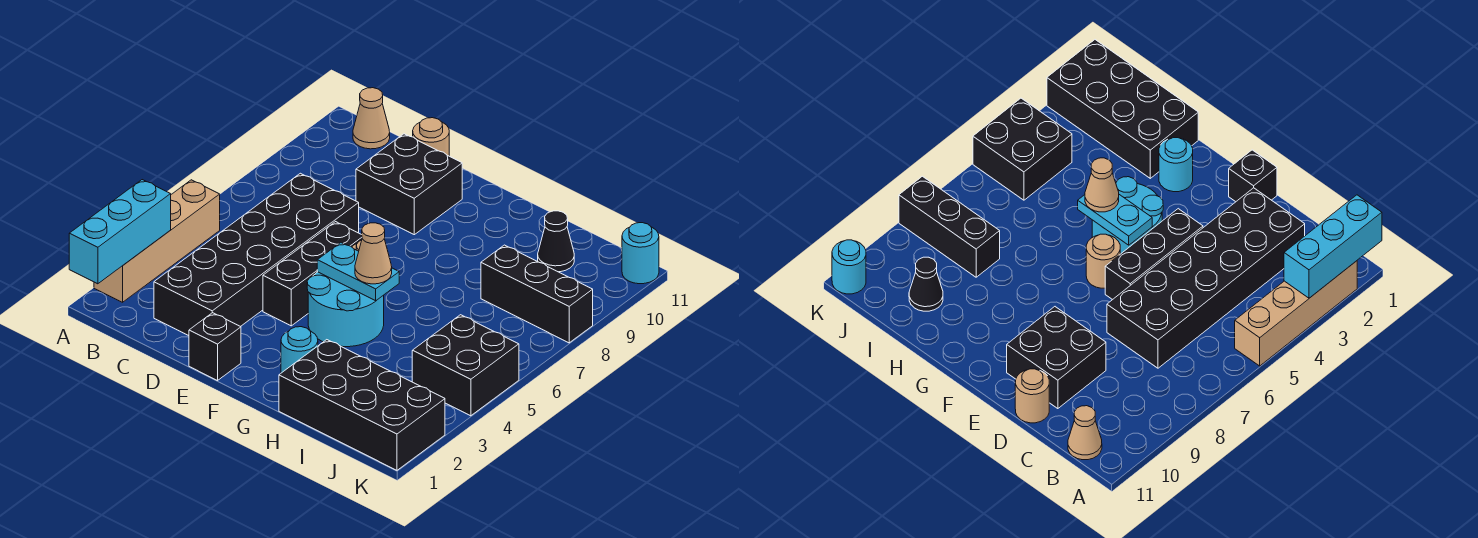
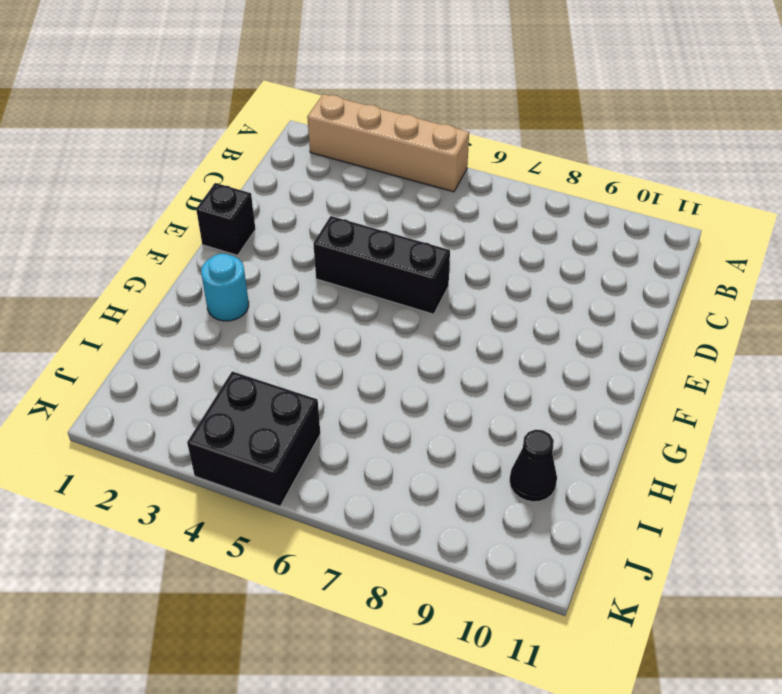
none -> tan cone B11 level 1
none -> black brick C2:D7 level 1
none -> black brick D9:E10 level 1

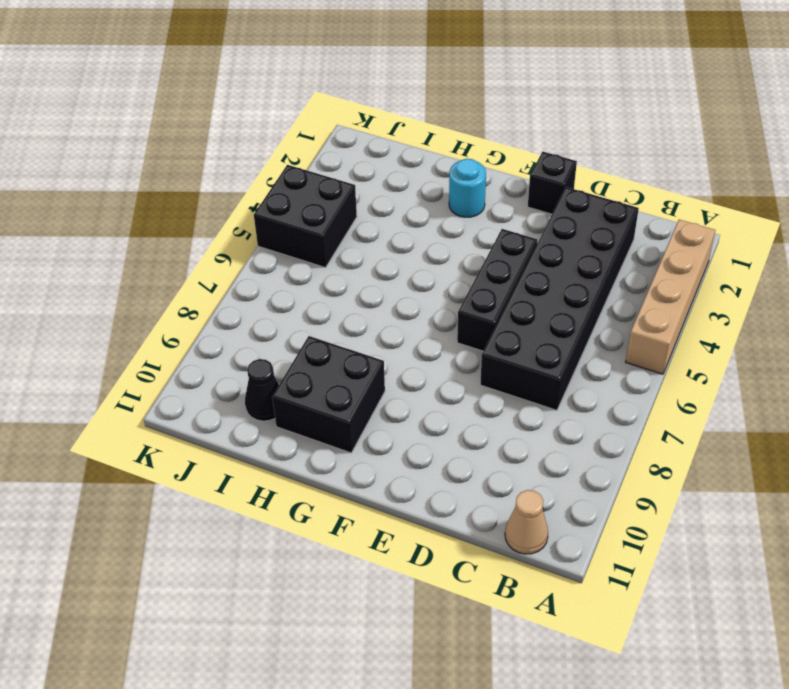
black brick G9:H10 level 1 -> black brick D9:E10 level 1
none -> tan round brick D11 level 1
none -> cyan round brick F4:G5 level 1
none -> tan round brick F6 level 1

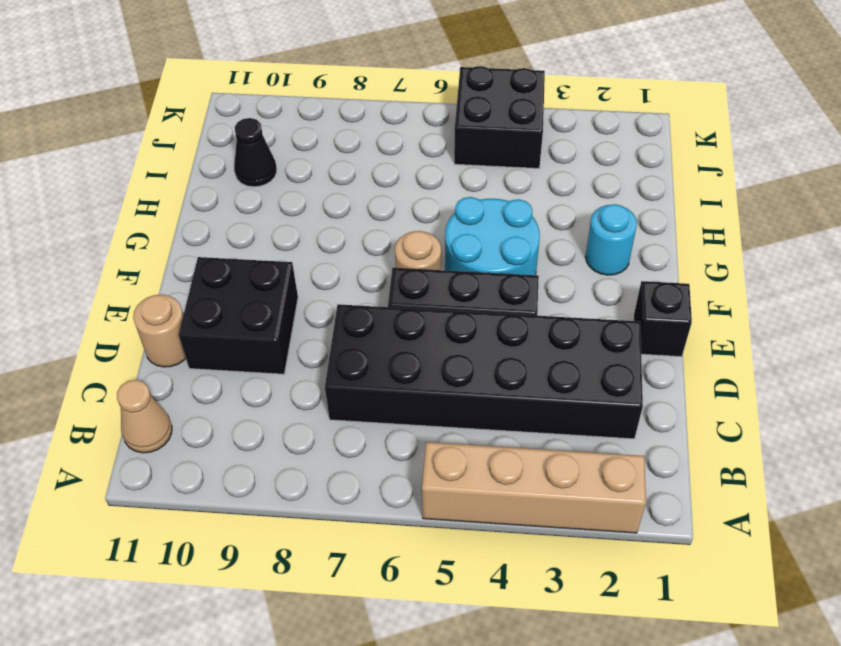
none -> black brick H1:K2 level 1
none -> black brick I8:K8 level 1
none -> cyan round brick K11 level 1

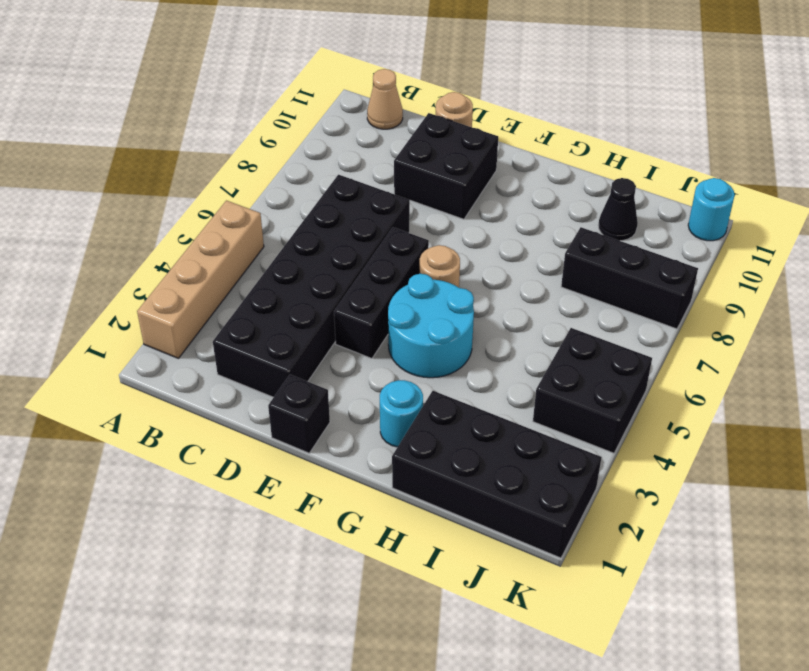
none -> cyan brick A1:A3 level 2
none -> cyan plate F5:G5 level 2
none -> tan cone G5 level 3

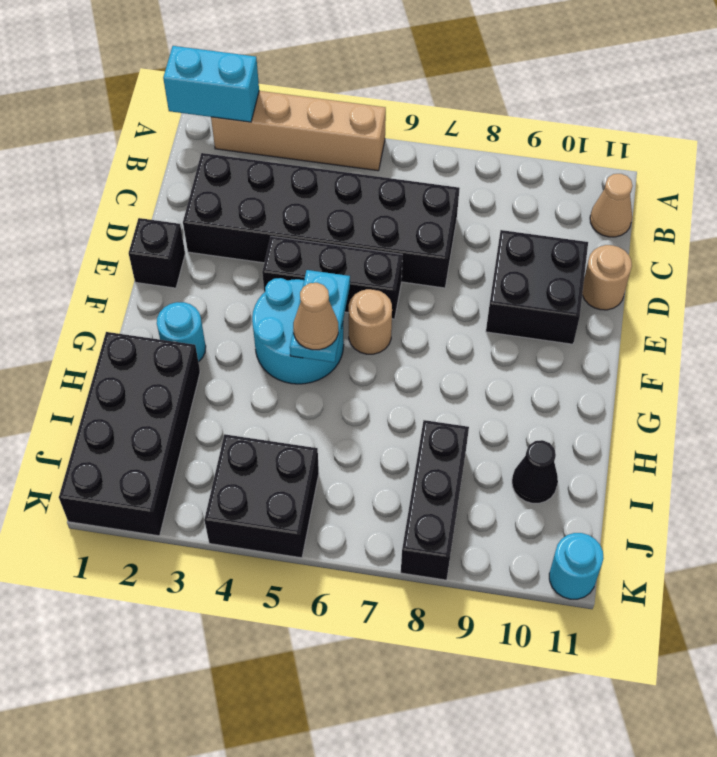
cyan brick A1:A2 level 2 -> cyan brick A1:A3 level 2

